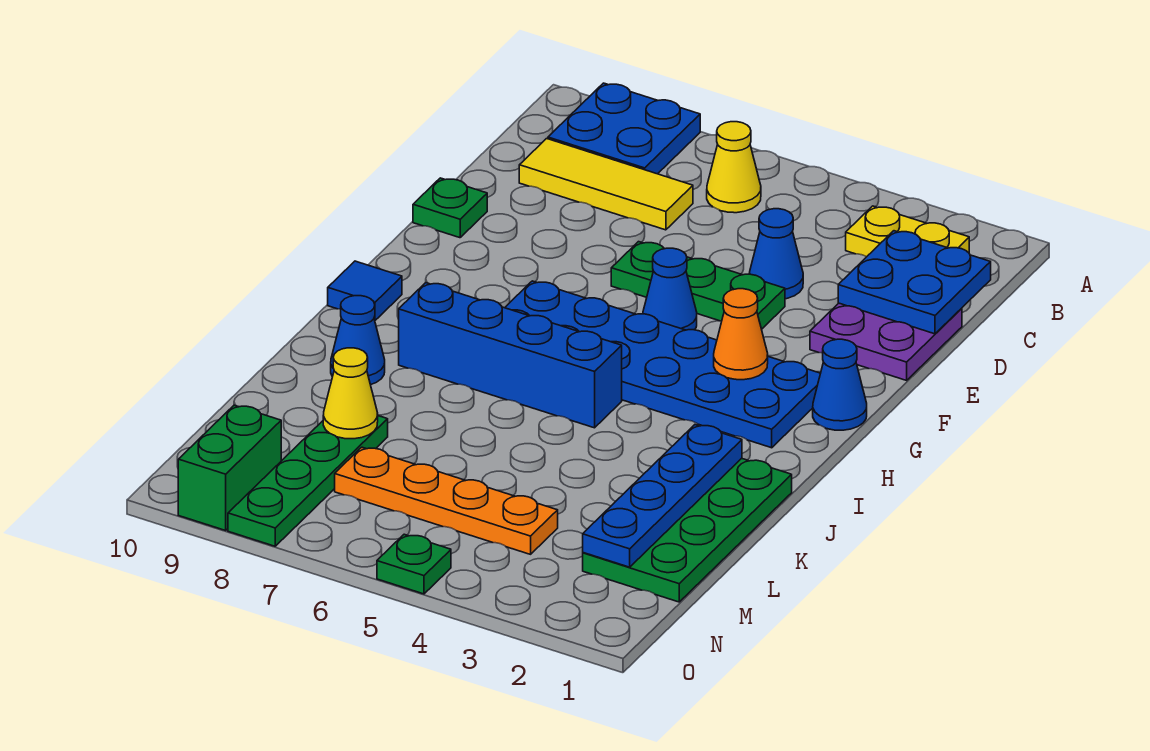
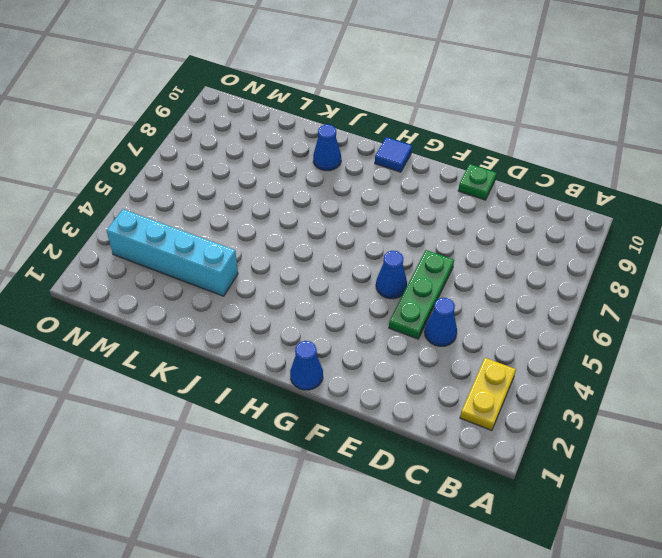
cyan brick K3:N3 level 1 -> none
none -> blue plate A8:B9 level 1
none -> yellow cone B6 level 1
none -> yellow tile C7:C9 level 1

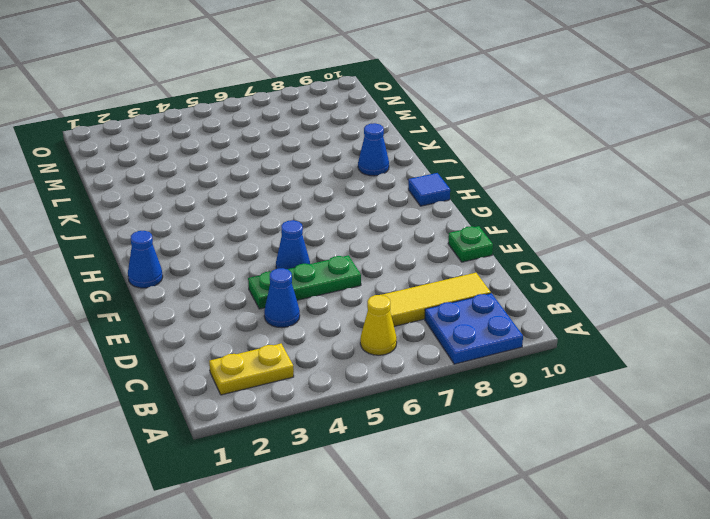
none -> purple plate D1:E2 level 1
none -> blue plate G2:H7 level 1
none -> blue brick I5:I8 level 1

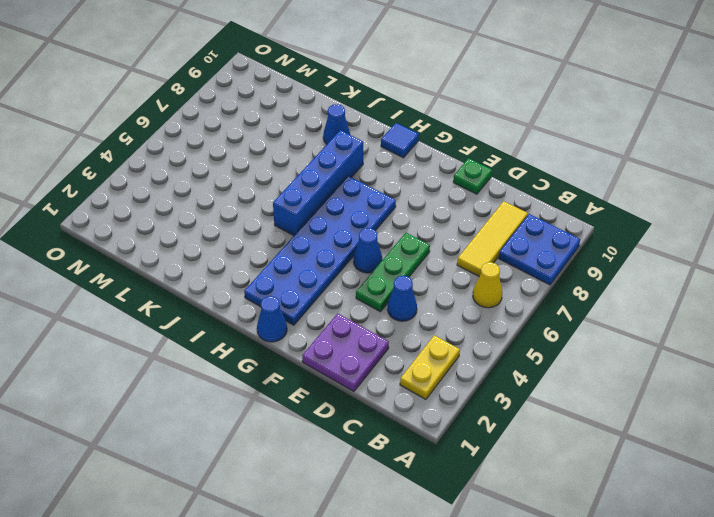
none -> green plate J1:M2 level 1
none -> green plate L8:O8 level 1
none -> orange plate M4:M7 level 1

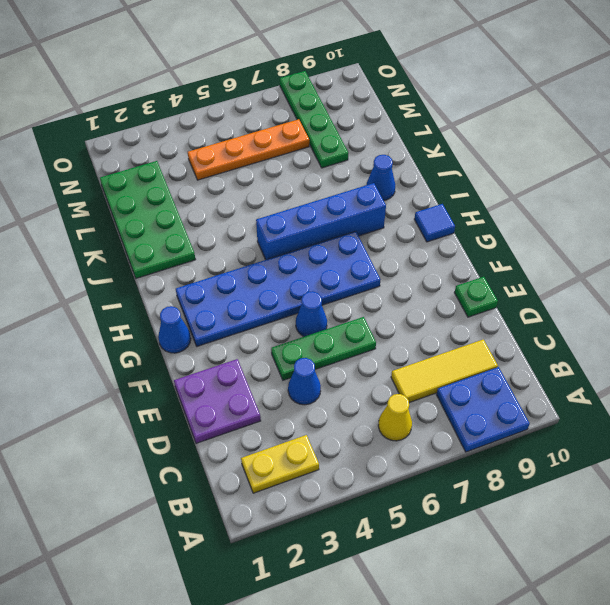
none -> green brick N9:O9 level 1
none -> green plate O5 level 1
none -> blue plate C1:D2 level 2

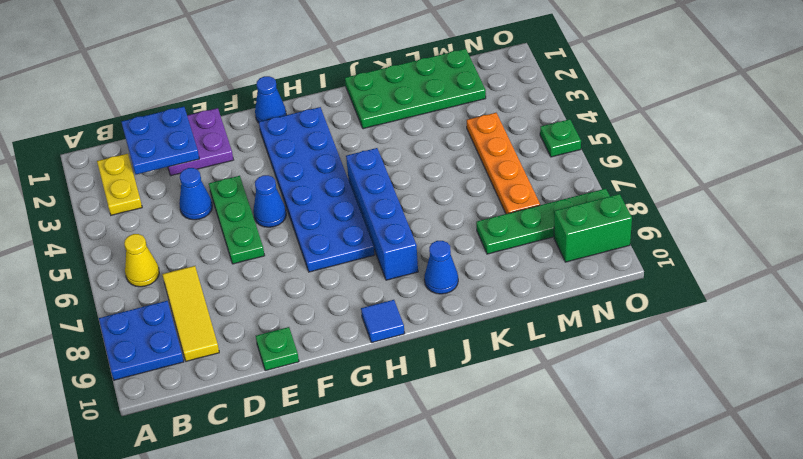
none -> orange cone G3 level 2
none -> blue plate J2:M2 level 2
none -> yellow cone L8 level 2

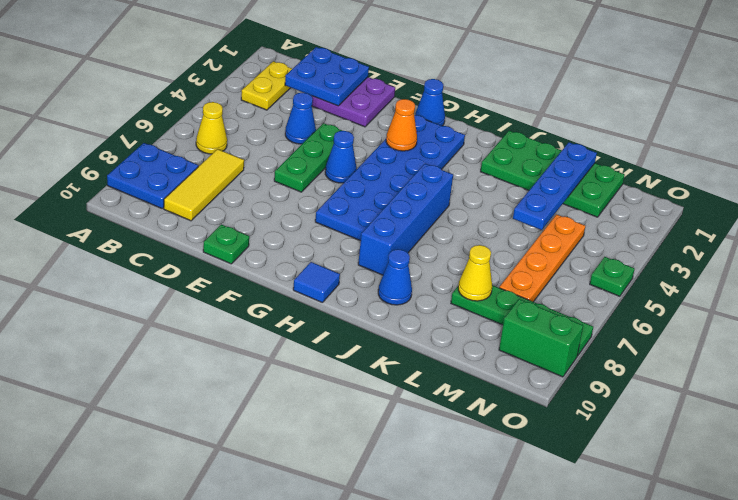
blue plate L1:L4 level 2 -> blue plate J2:M2 level 2

